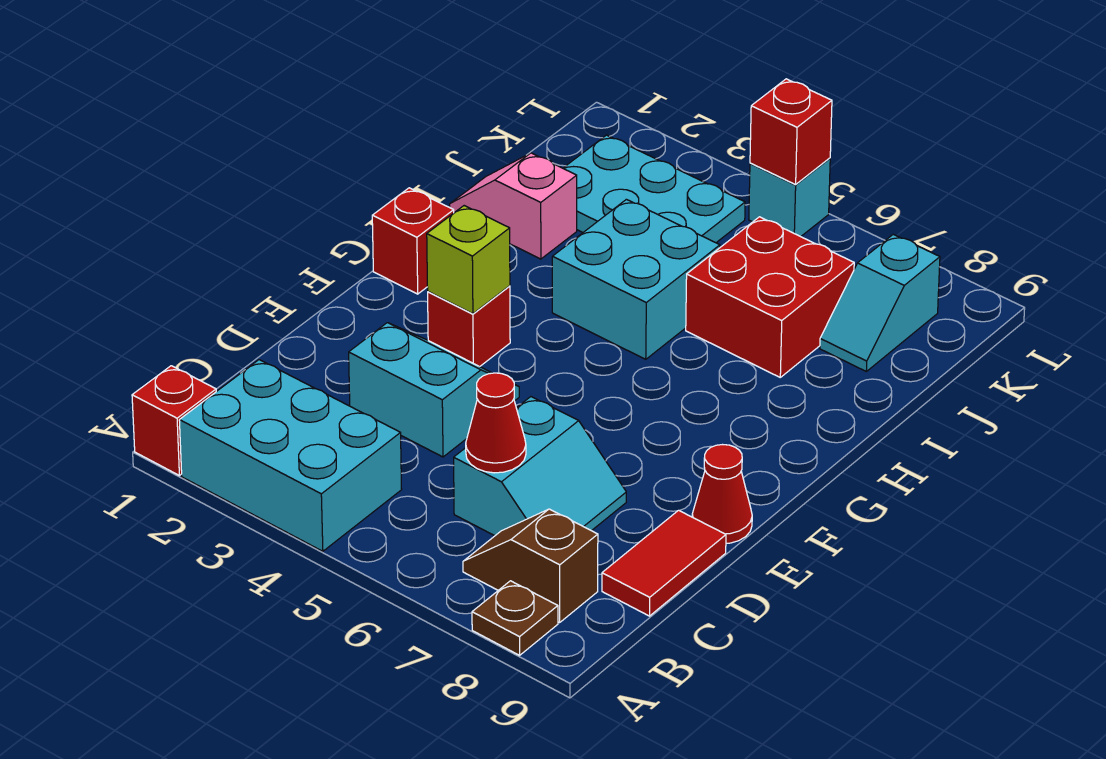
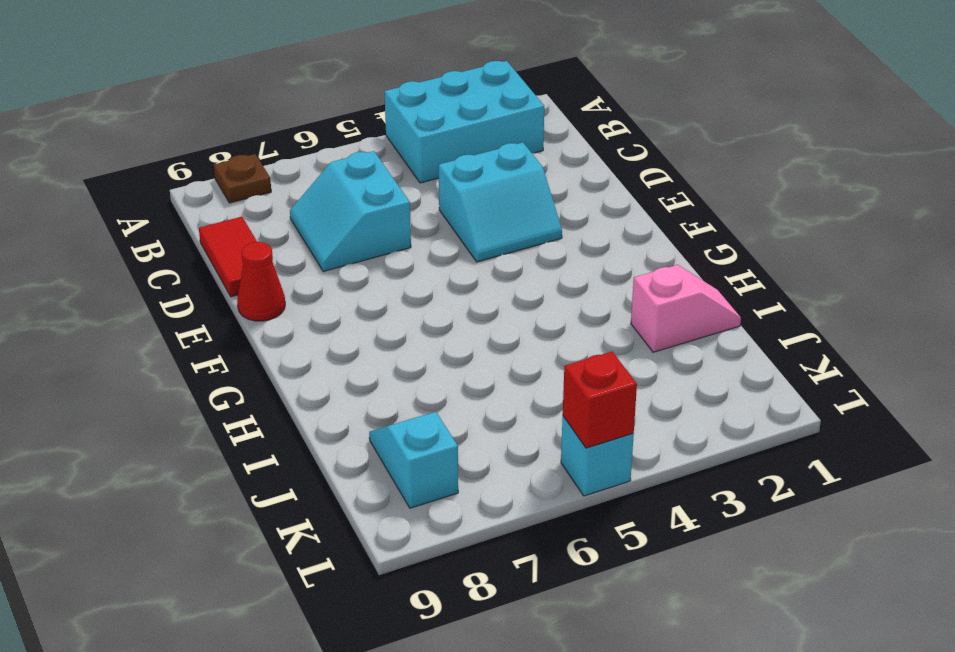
none -> red brick A1 level 1
none -> brown slope B7:B8 level 1 top 8
none -> red brick F3 level 1

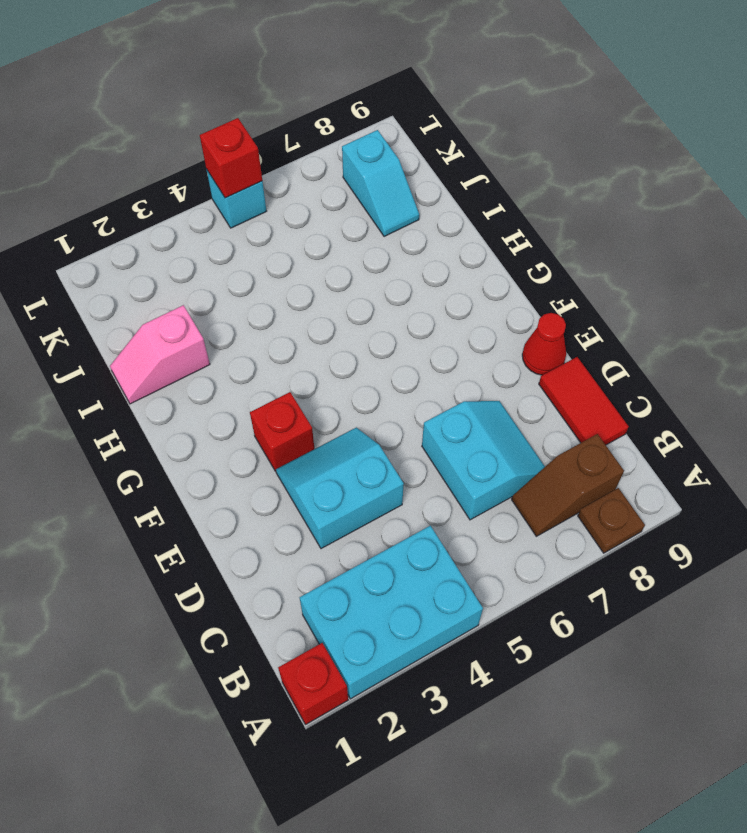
none -> red brick G1 level 1
none -> cyan brick H4:I5 level 1
none -> red brick I6:J7 level 1

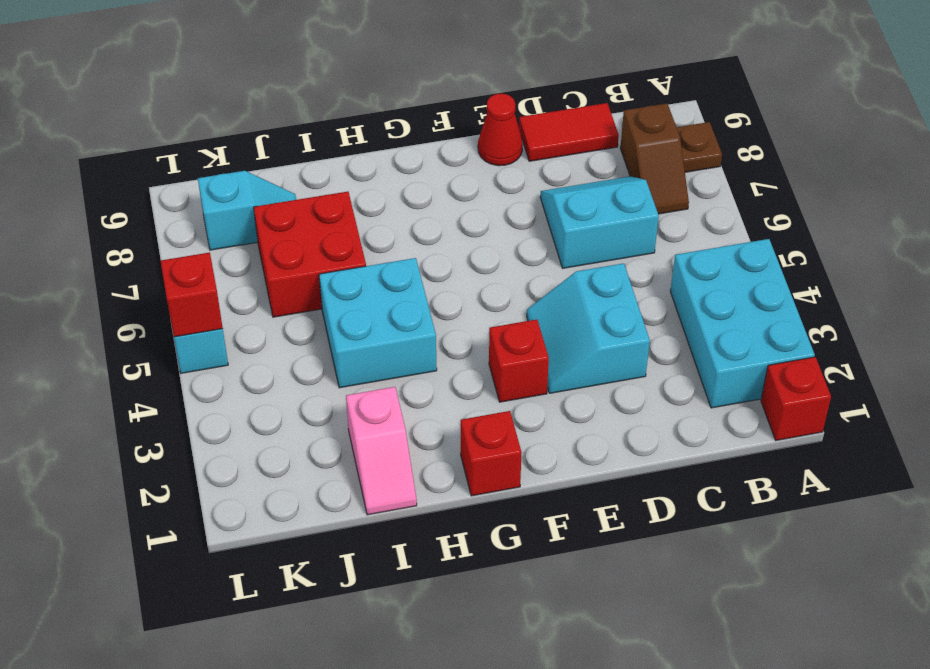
none -> cyan plate J2:K4 level 1
none -> red cone C6 level 2
none -> lime brick F3 level 2

